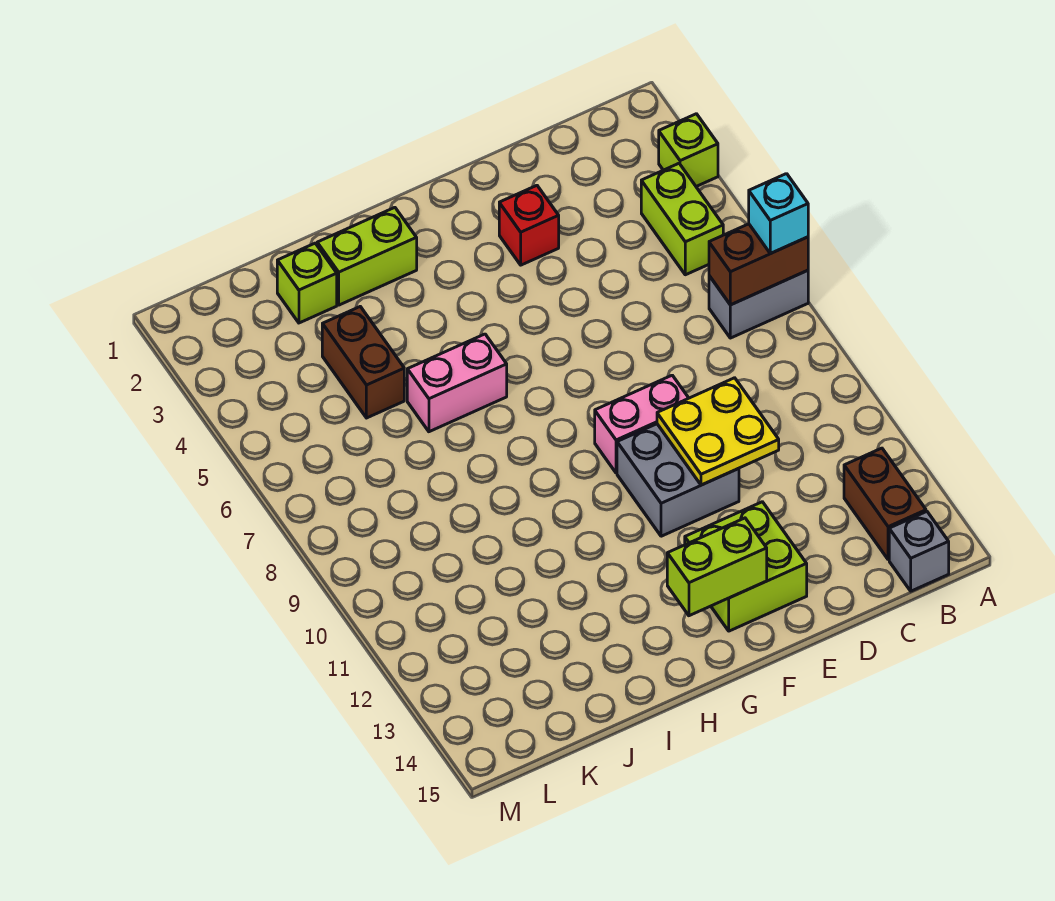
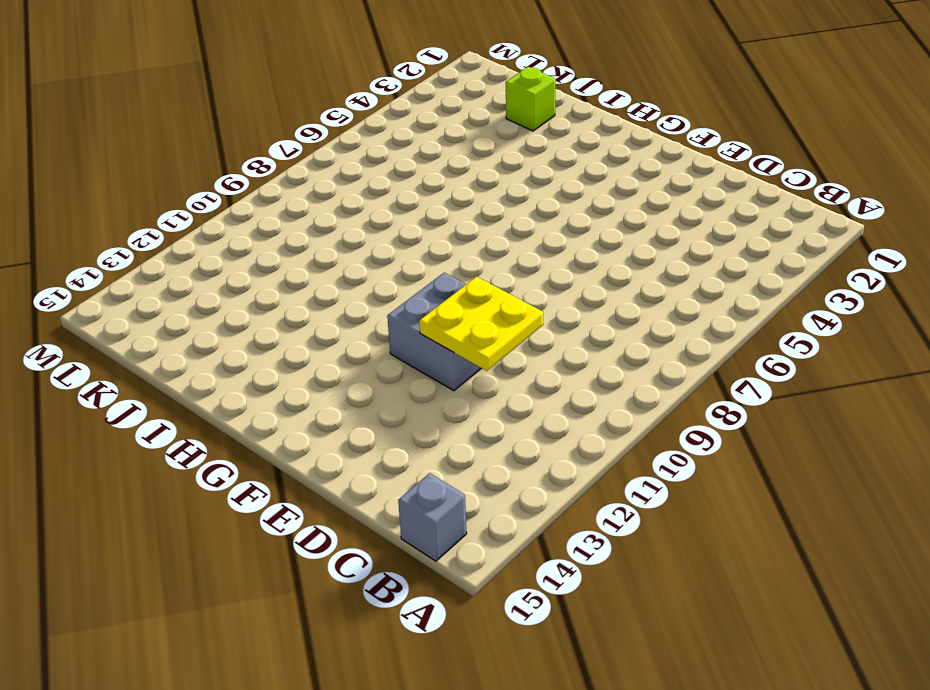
none -> lime brick A3 level 1
none -> grey brick A7:B7 level 1
none -> lime brick B4:B5 level 1

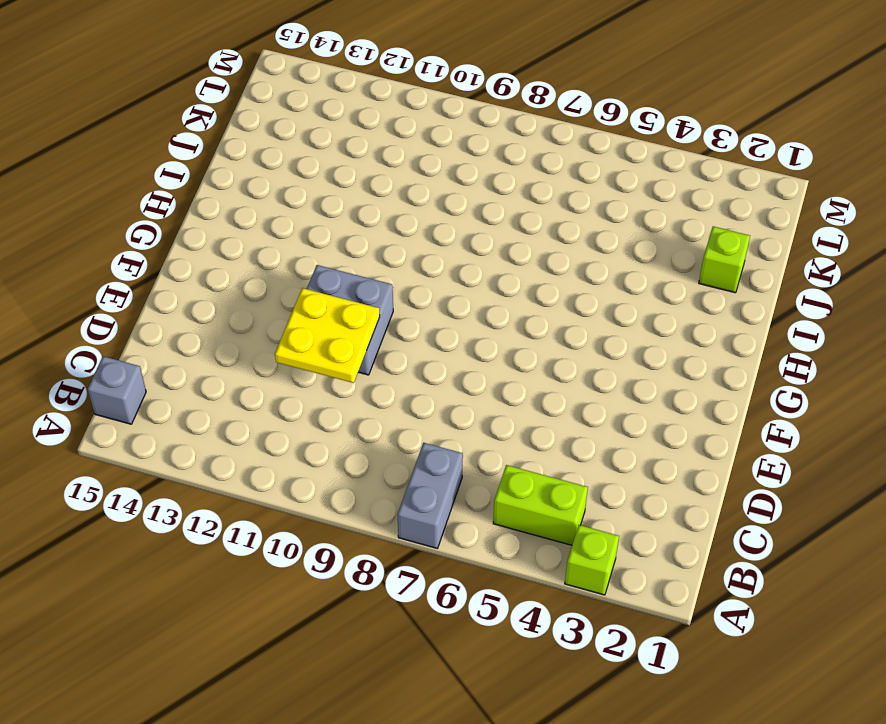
none -> brown brick B13:B14 level 1
none -> red brick E3 level 1
none -> pink brick E9:F9 level 1

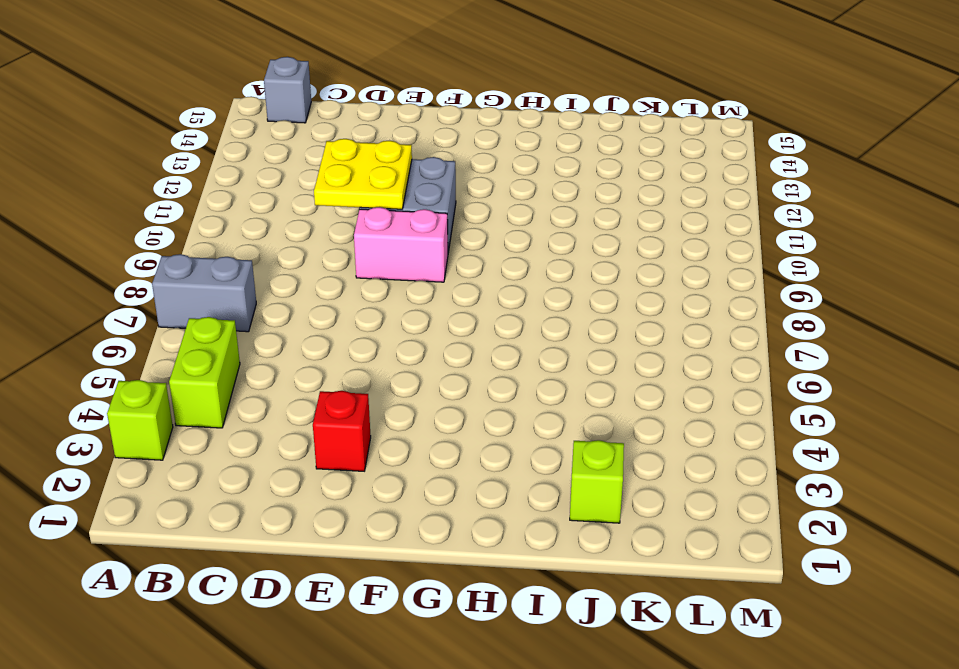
none -> brown brick B13:B14 level 1
none -> lime brick E13:F14 level 1
none -> lime brick H2:I2 level 1

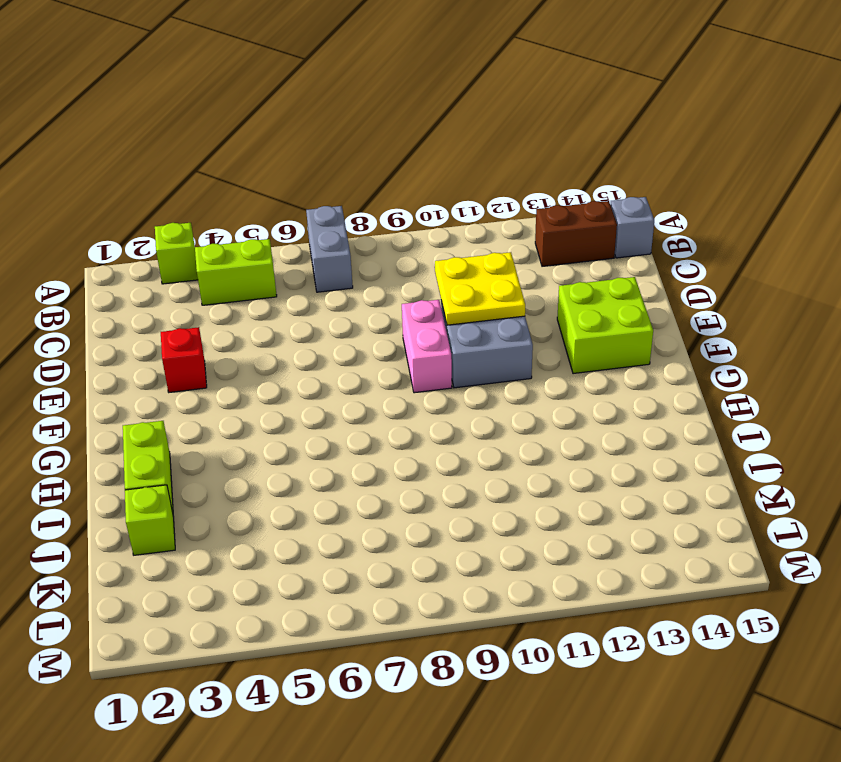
none -> pink brick H6:I6 level 1
none -> brown brick J4:J5 level 1
none -> brown brick A7:B7 level 2

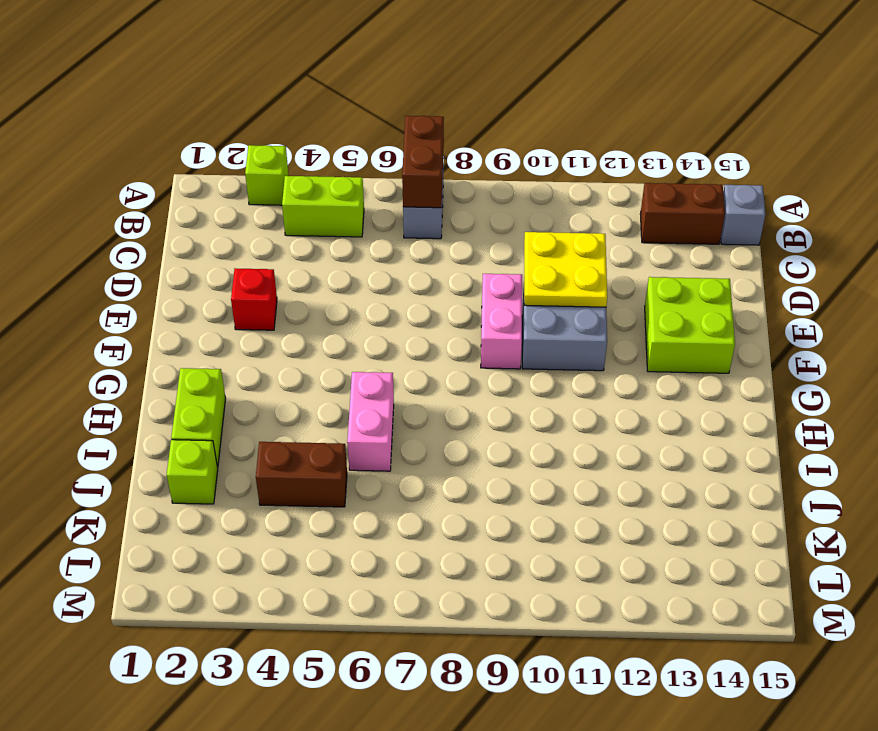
none -> lime brick F14:G14 level 2
none -> cyan brick A7 level 3

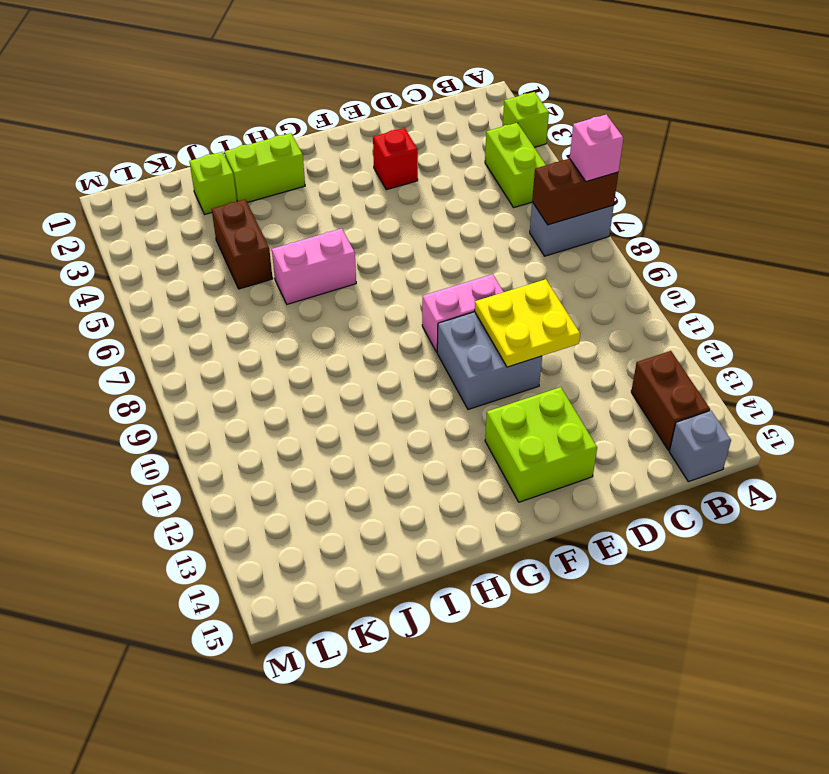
pink brick A7 level 3 -> cyan brick A7 level 3
none -> lime brick F14:G14 level 2

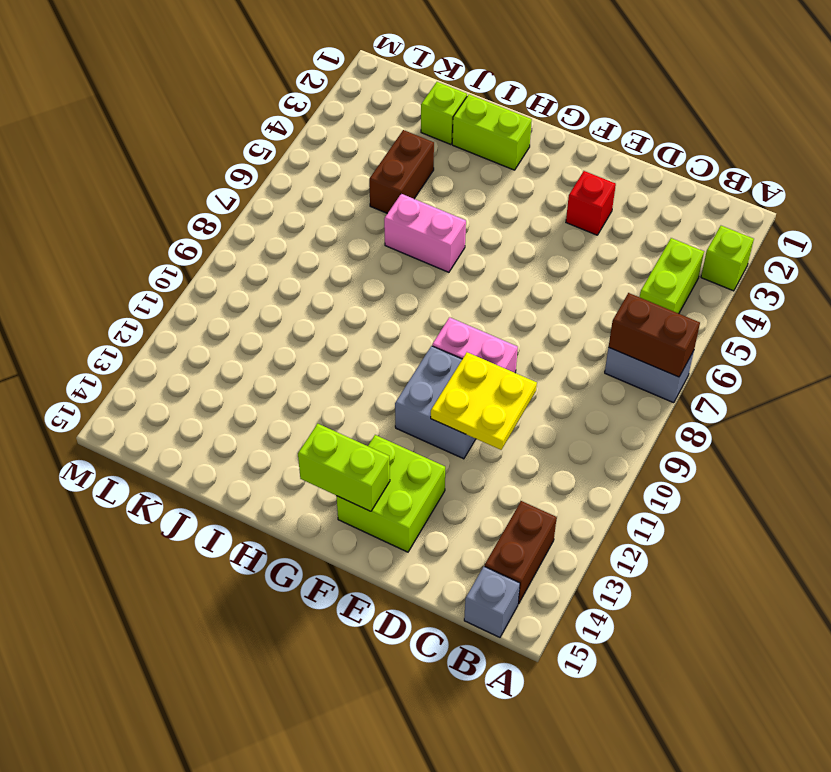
none -> cyan brick A7 level 3

